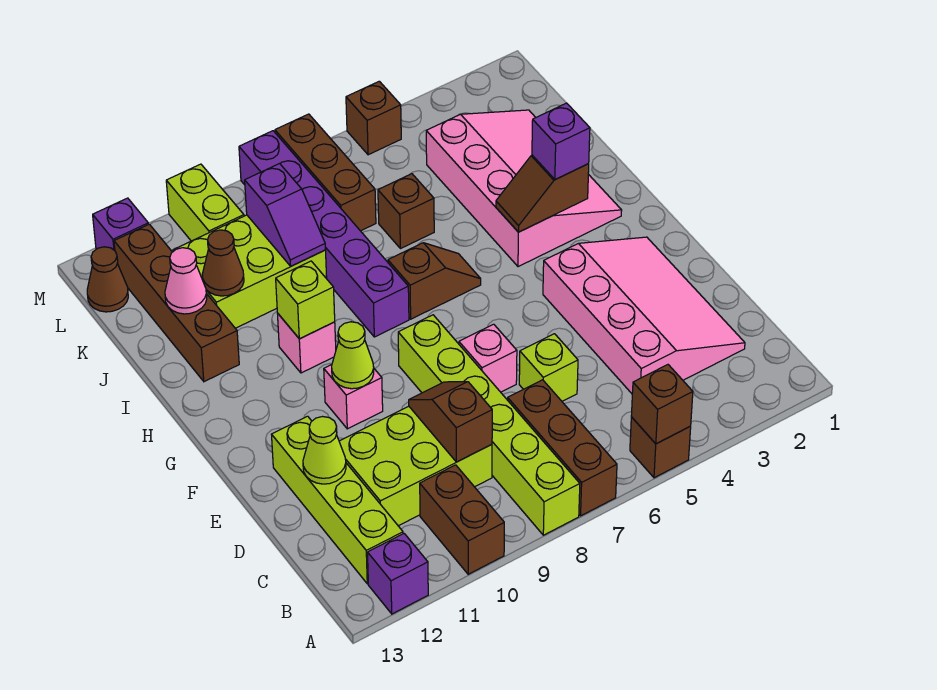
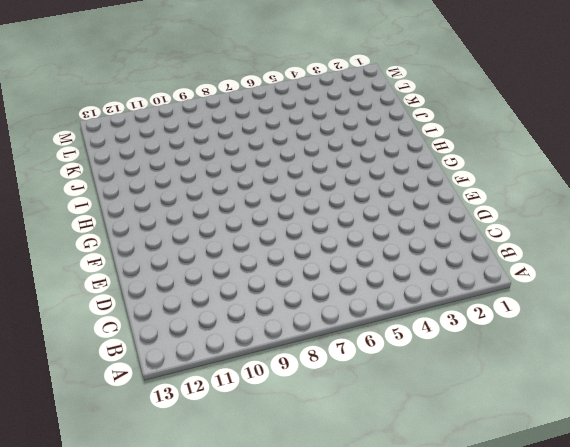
none -> brown brick A5 level 1
none -> brown brick A7:C7 level 1
none -> lime brick A8:F8 level 1
none -> brown brick A10:B10 level 1

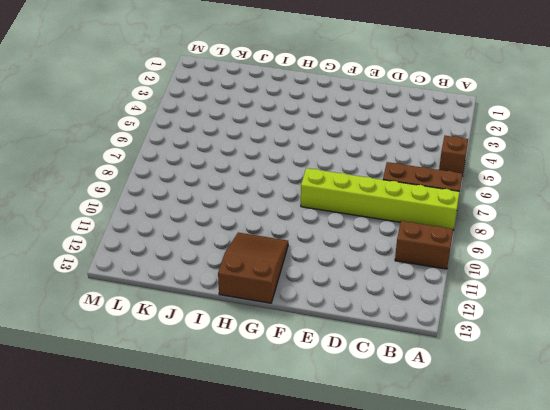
brown slope G11:H13 level 1 top 13 -> none
none -> purple brick A12 level 1
none -> lime brick B12:E12 level 1
none -> pink slope C2:F4 level 1 top 4
none -> lime brick C9:D11 level 1

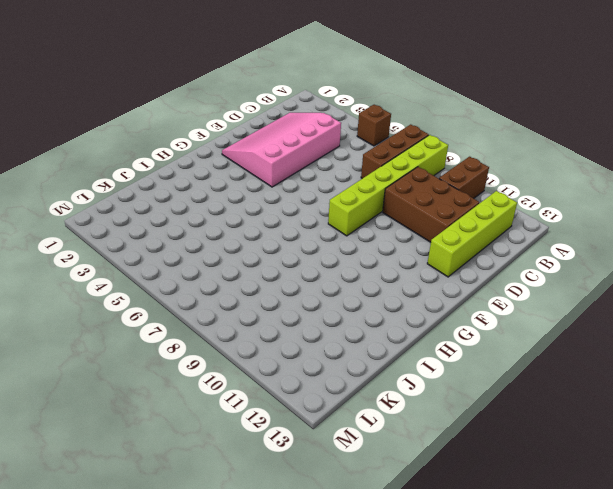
brown brick C9:D11 level 1 -> lime brick C9:D11 level 1
none -> purple brick A12 level 1
none -> lime brick D6 level 1
none -> pink brick E7 level 1
none -> pink brick F10 level 1

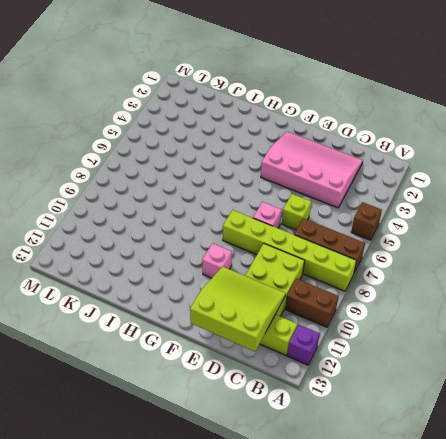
lime slope C11:E13 level 2 top 13 -> lime cone D12 level 2
none -> pink slope H2:K4 level 1 top 4
none -> brown slope H6:H7 level 1 top 7
none -> purple brick H8:M8 level 1
none -> pink brick H10 level 1

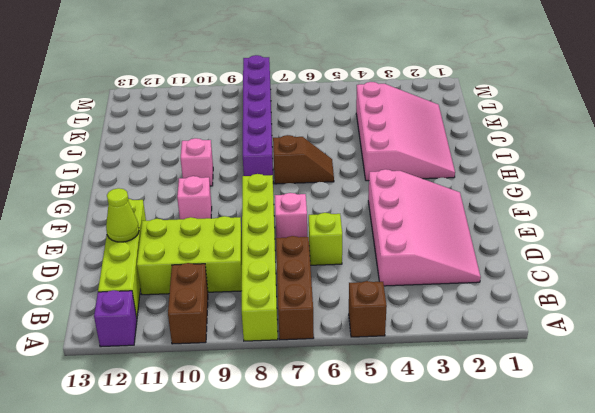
none -> brown brick I12:L12 level 1
none -> brown brick J6 level 1
none -> lime brick J9:K11 level 1
none -> brown brick K7:M7 level 1

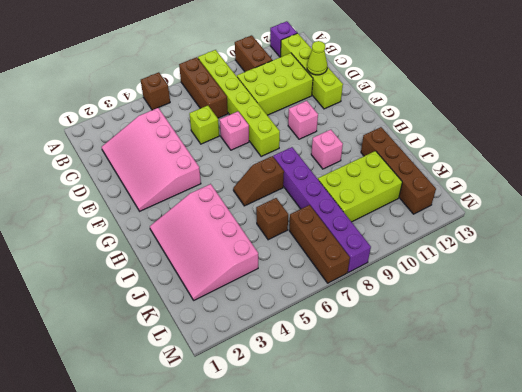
none -> lime brick L10:M10 level 1
none -> brown cone L13 level 1
none -> brown brick M5 level 1
none -> purple brick M12 level 1

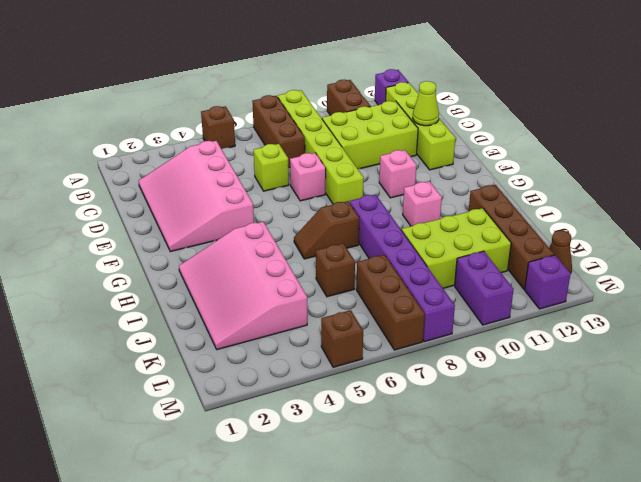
purple brick L10:M10 level 1 -> lime brick L10:M10 level 1
none -> brown brick A5 level 2
none -> brown slope C9:D9 level 2 top C
none -> lime cone F10 level 2
none -> brown slope H3:H4 level 2 top 3

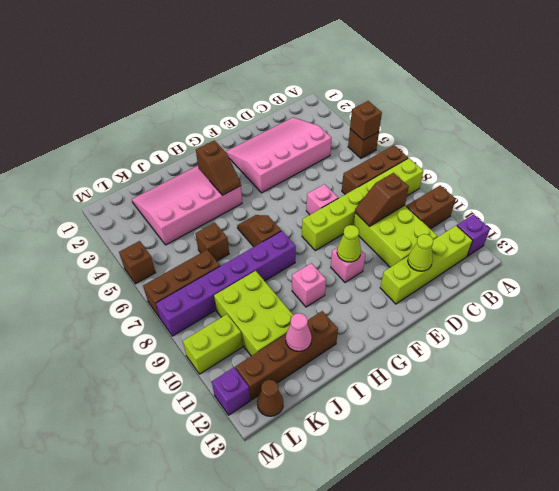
none -> lime brick D6 level 1
none -> lime brick H10 level 2
none -> purple slope J9:K9 level 2 top K
none -> brown cone J11 level 2

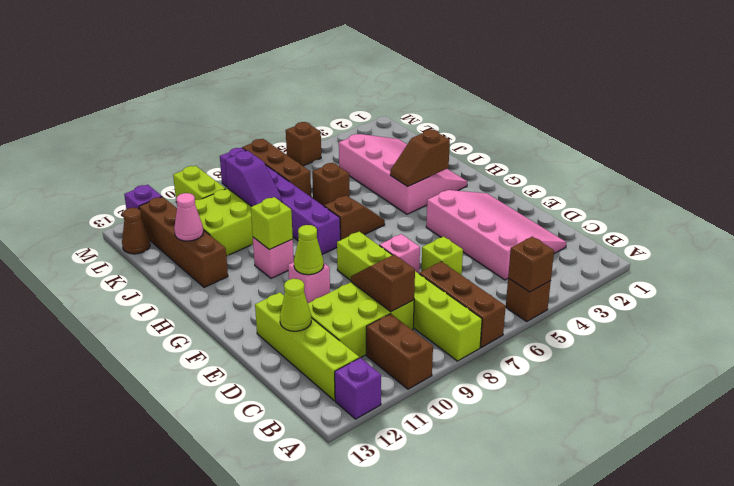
none -> brown cone J11 level 2
none -> purple brick H3 level 3

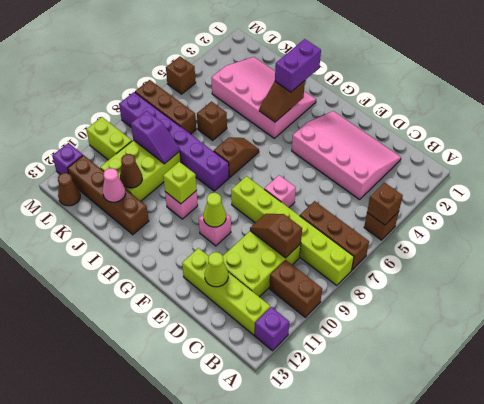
purple brick H2:H3 level 3 -> purple brick H3 level 3
none -> lime brick D6 level 1

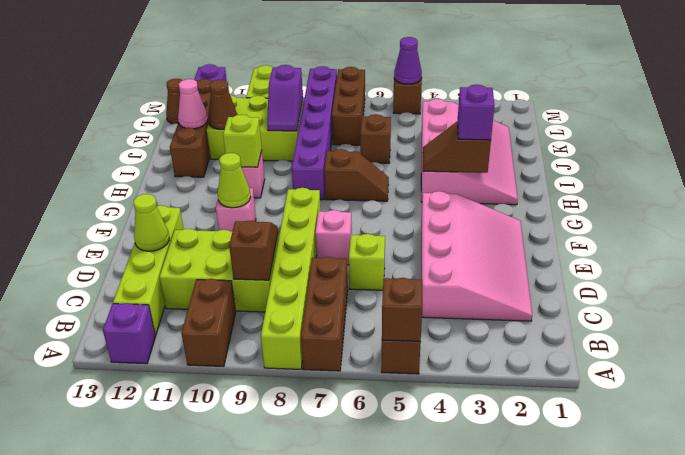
purple cone M5 level 2 -> none

